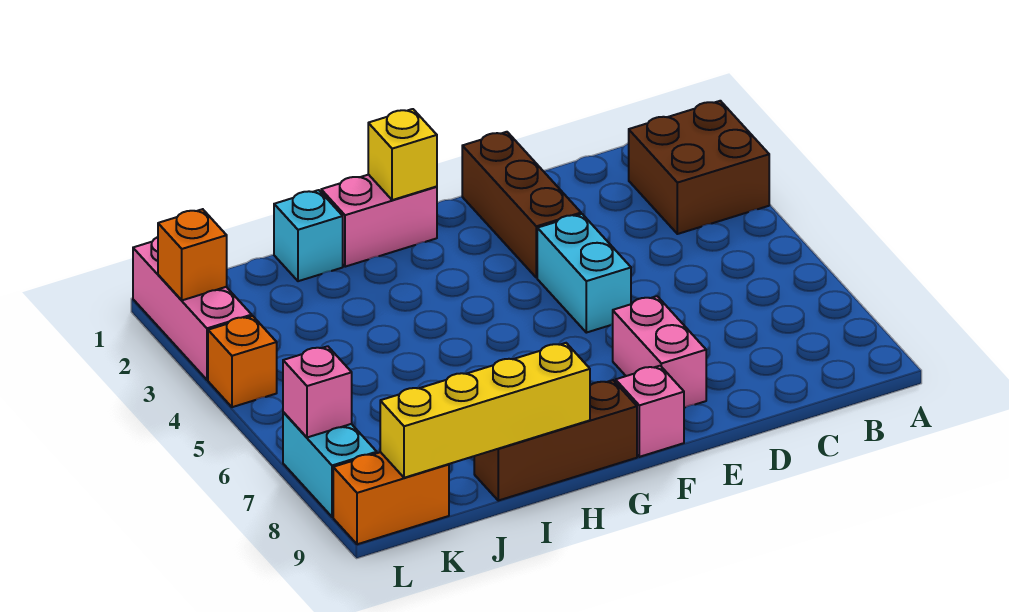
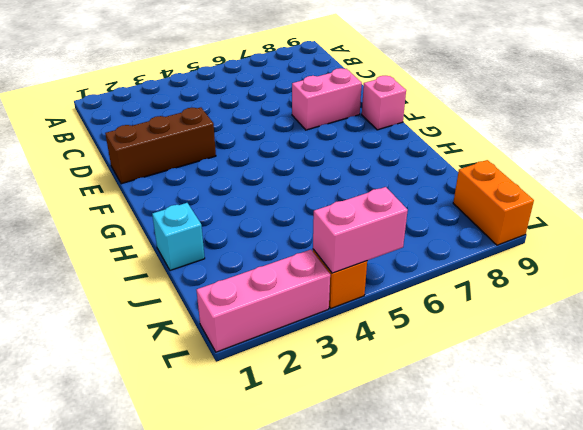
pink brick L4:L5 level 2 -> pink brick G1:H1 level 1
none -> brown brick A2:B3 level 1
none -> cyan brick E4:E5 level 1
none -> brown brick G9:I9 level 1

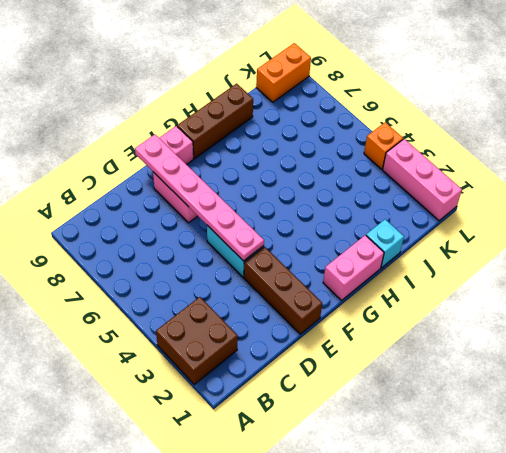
pink plate E4:E9 level 2 -> none
none -> cyan brick L7:L8 level 1
none -> yellow brick G1 level 2
none -> yellow brick H9:K9 level 2

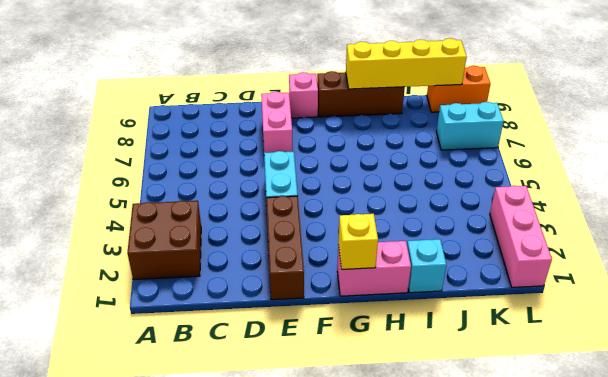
cyan brick K7:L7 level 1 -> cyan brick L7:L8 level 1
none -> orange brick L4 level 1
none -> orange brick L2 level 2
none -> pink brick L7 level 2

